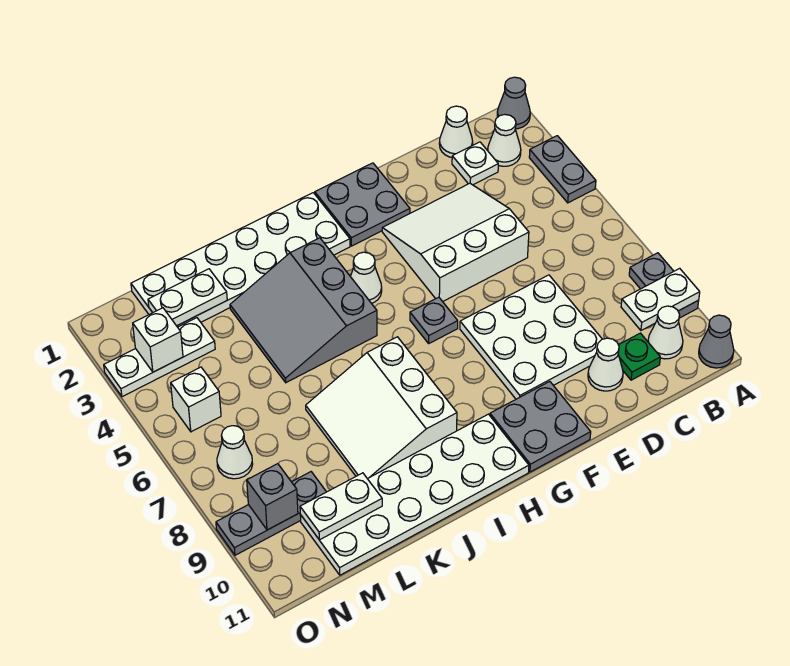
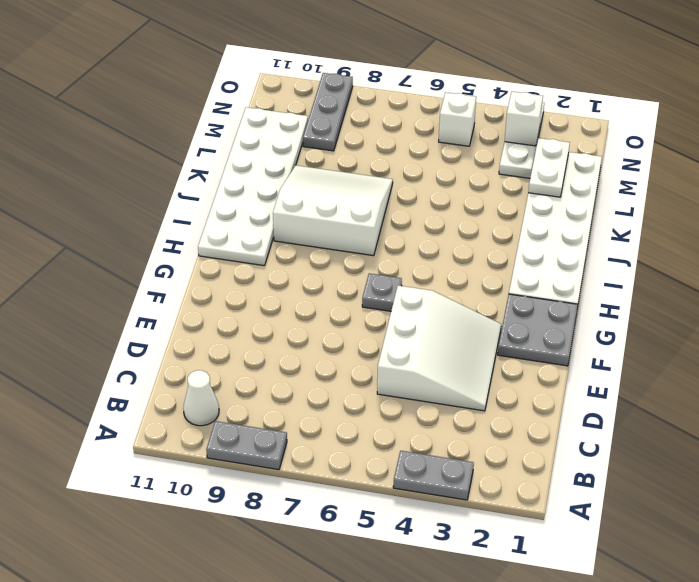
none -> grey cone A1 level 1
none -> grey cone A11 level 1
none -> white cone B2 level 1

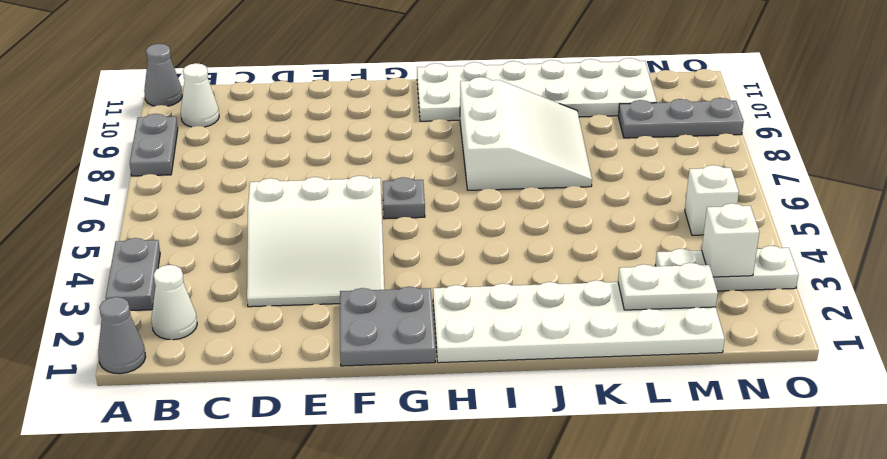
none -> white cone C1 level 1
none -> white plate C2 level 1
none -> green plate C10 level 1

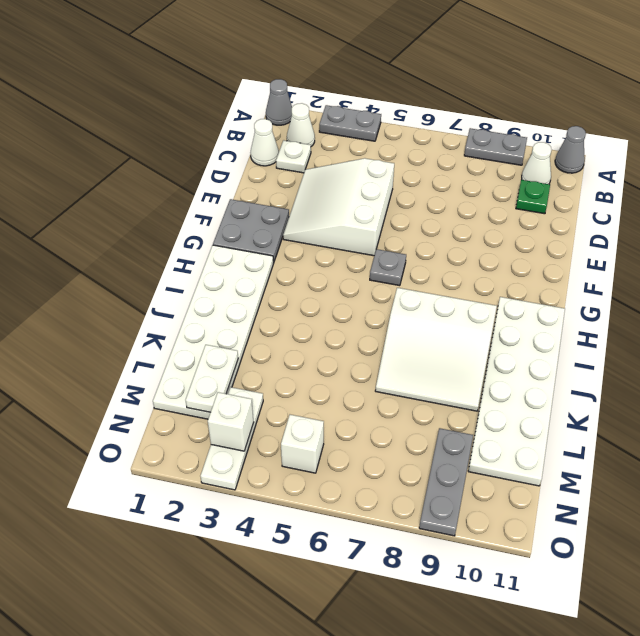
none -> white plate D7:F9 level 1
none -> white cone D10 level 1
none -> grey plate F10:G11 level 1

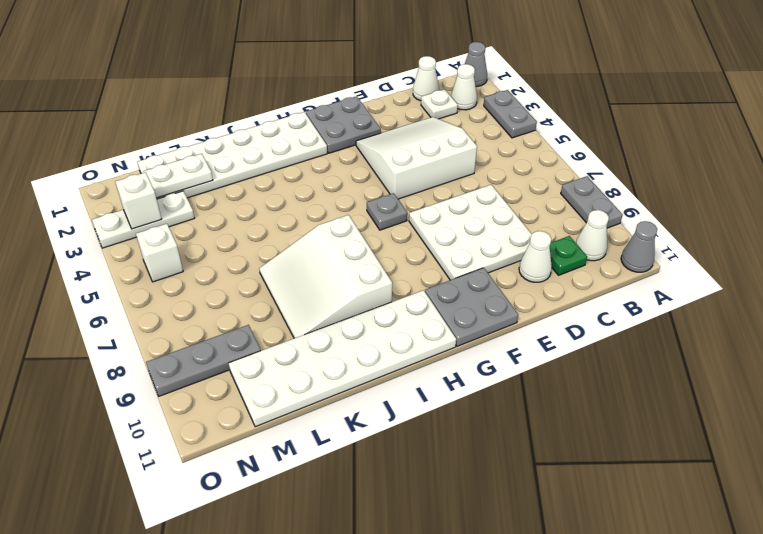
none -> white cone H4 level 1
none -> grey slope I3:K5 level 1 top I
none -> white cone N7 level 1

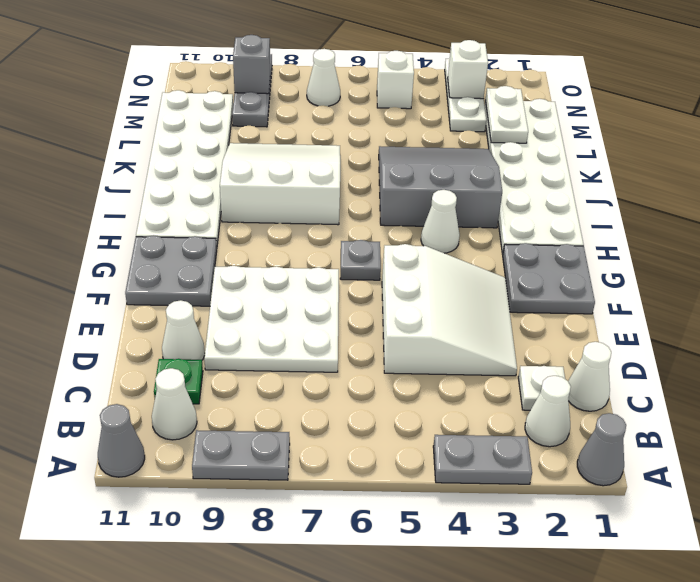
none -> white plate A9:B9 level 2
none -> white plate L10:M10 level 2

